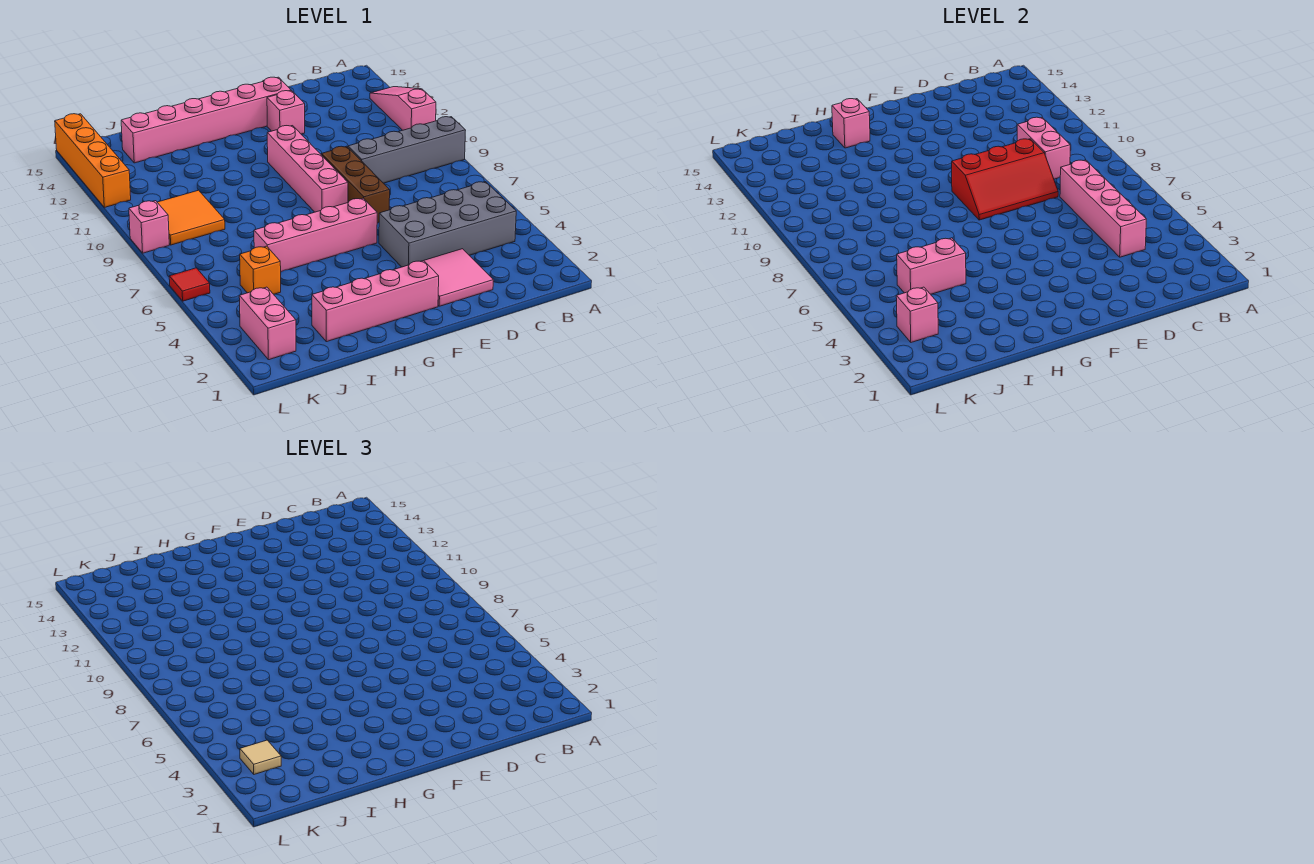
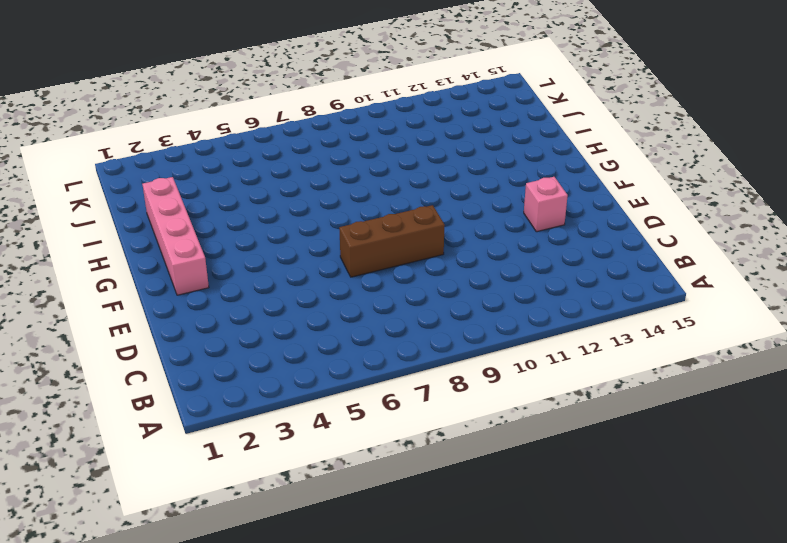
none -> grey brick A9:D9 level 1
none -> pink slope A11:A13 level 1 top 11
none -> grey brick B4:E5 level 1

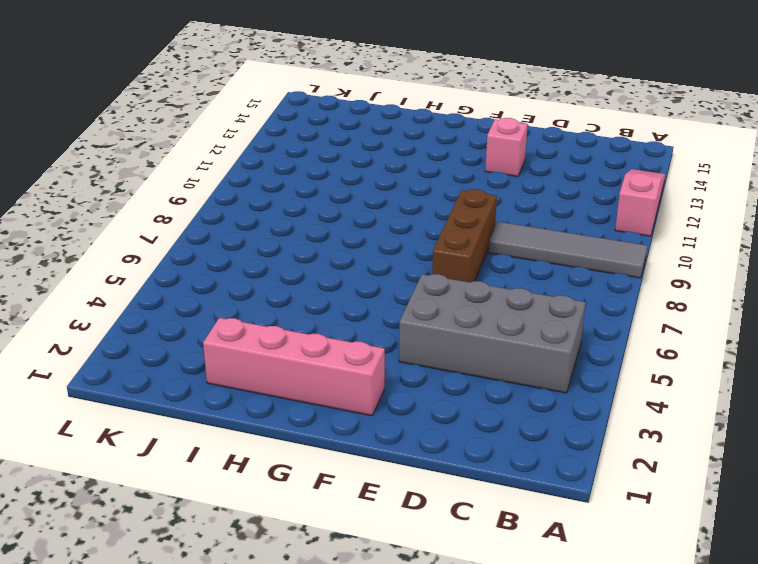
grey tile A9:D9 level 1 -> grey brick A9:D9 level 1
none -> pink tile D2:E3 level 1
none -> pink brick E14:J14 level 1
none -> pink brick F6:I6 level 1

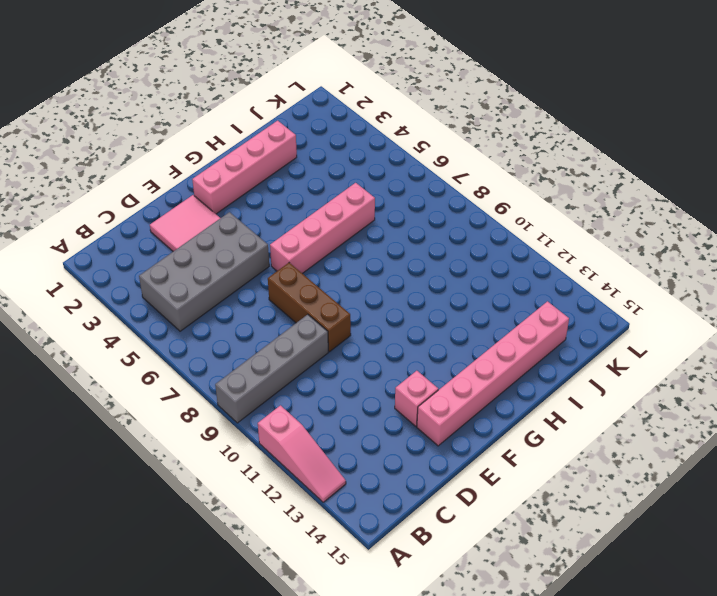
none -> pink brick F8:F11 level 1
none -> orange brick J5 level 1
none -> orange tile J9:K10 level 1

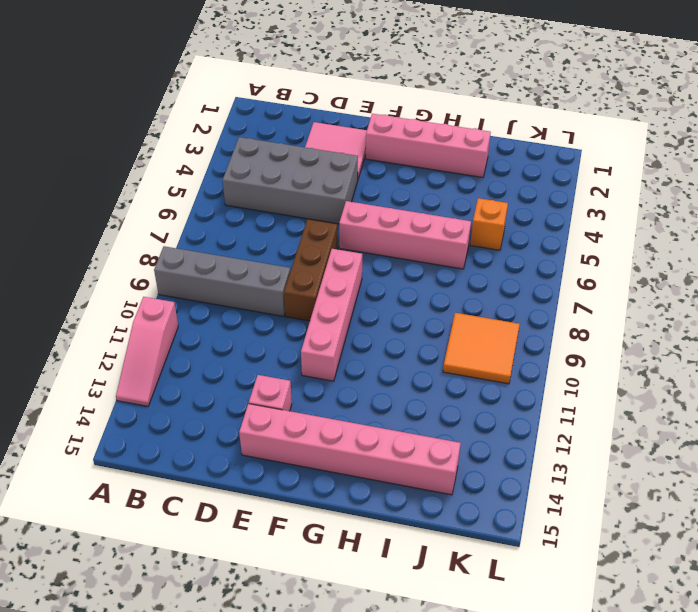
none -> pink brick K2:K3 level 1
none -> red tile L6 level 1
none -> pink brick L9 level 1

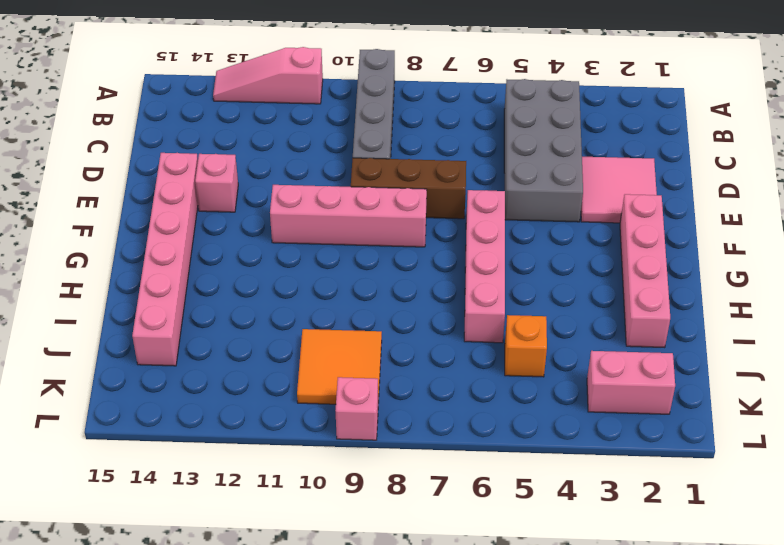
none -> red tile L6 level 1
none -> orange brick L12:L15 level 1
none -> pink brick C4:C7 level 2

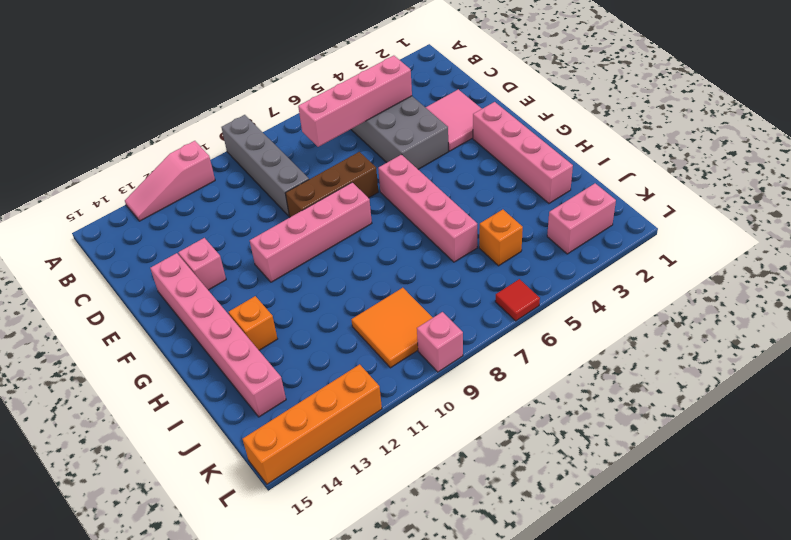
orange brick H13 level 1 -> none
none -> pink brick C9:C10 level 2
none -> red slope D8:F9 level 2 top 9
none -> pink brick H14 level 2

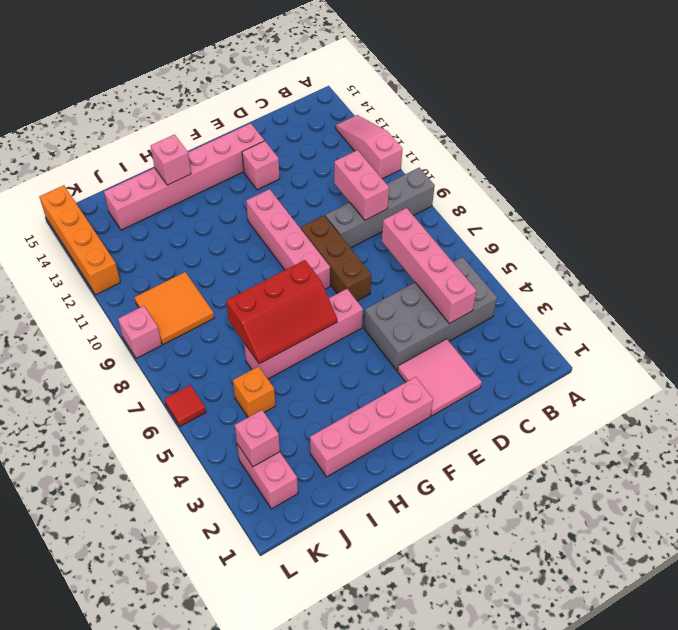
red slope G6:I7 level 2 top 7 -> red slope D8:F9 level 2 top 9
none -> pink brick I5:J5 level 2
none -> tan tile K3 level 3

